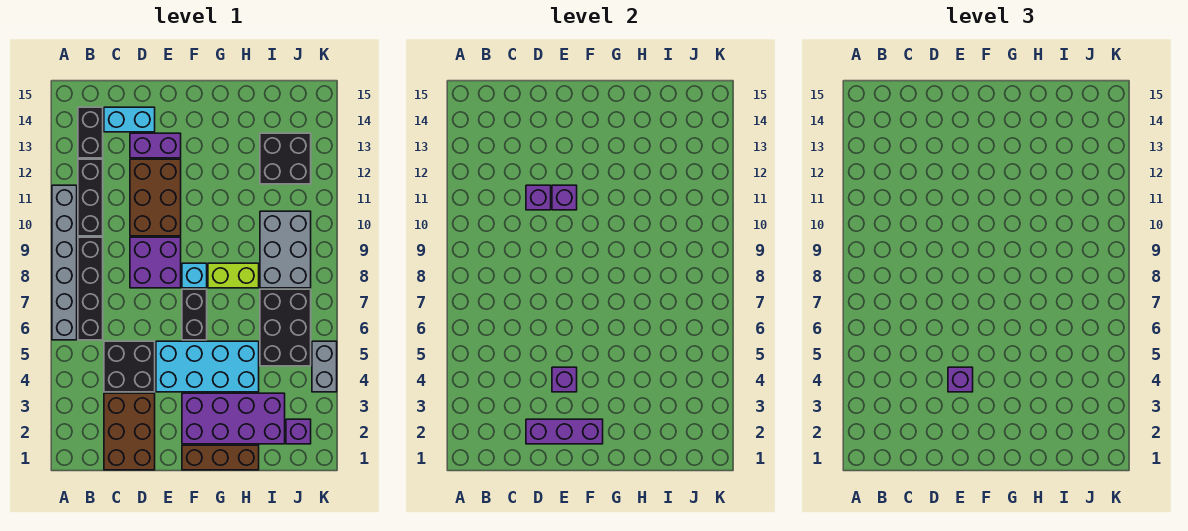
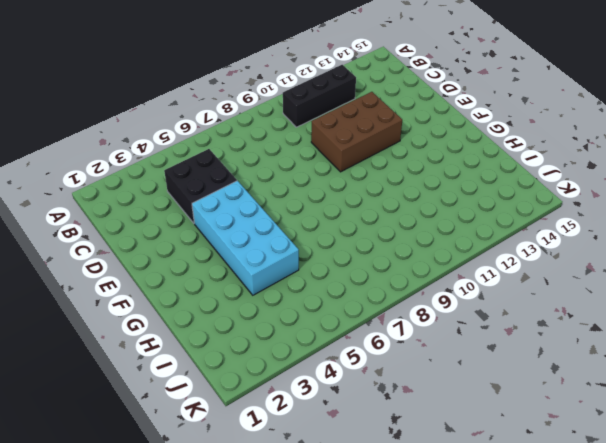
none -> grey brick A6:A11 level 1
none -> black brick B6:B9 level 1
none -> black brick B13:B14 level 1

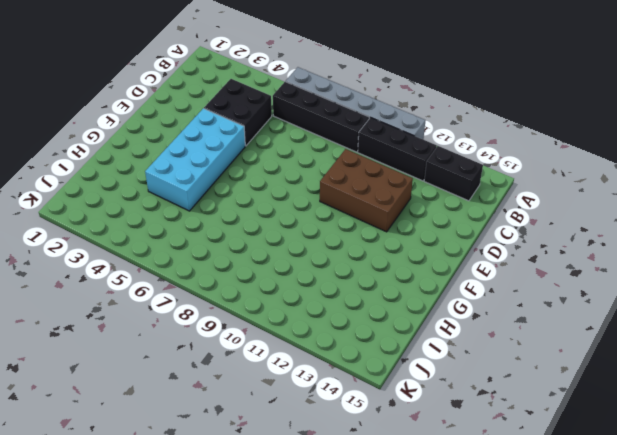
none -> brown brick C1:D3 level 1
none -> cyan brick C14:D14 level 1
none -> purple brick D8:E9 level 1

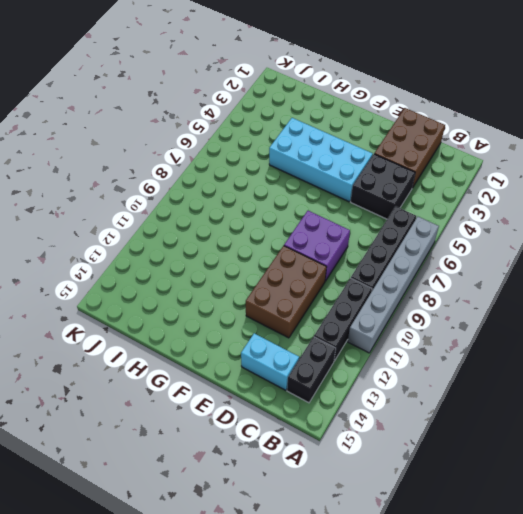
none -> purple brick D13:E13 level 1
none -> brown brick F1:H1 level 1
none -> purple brick F2:I3 level 1

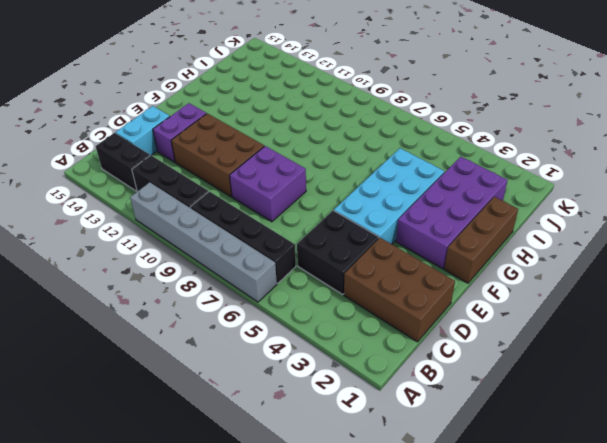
none -> black brick F6:F7 level 1
none -> cyan brick F8 level 1
none -> lime brick G8:H8 level 1

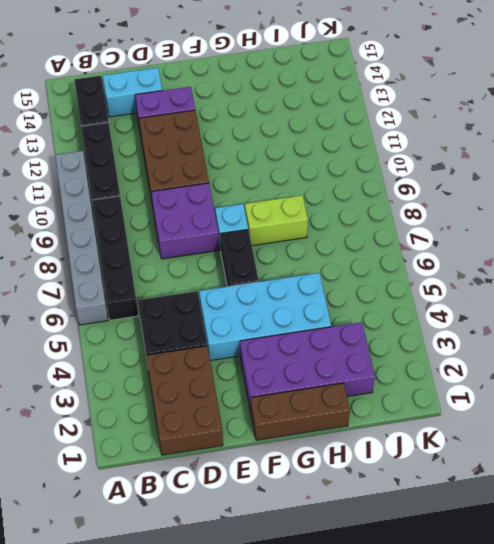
none -> black brick I5:J7 level 1
none -> grey brick I8:J10 level 1
none -> black brick I12:J13 level 1

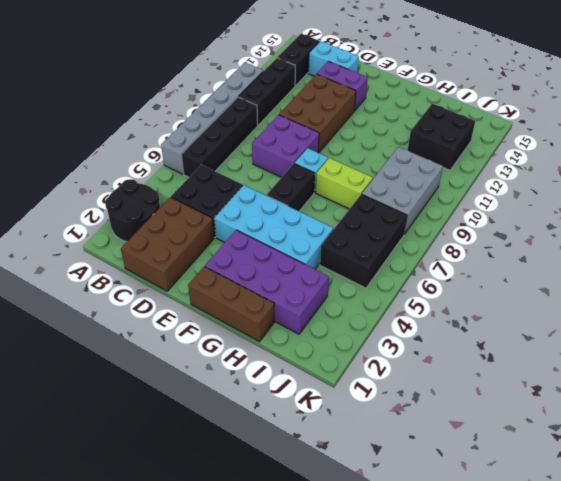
black round brick A2:B3 level 1 -> none
none -> purple brick J2 level 1
none -> grey brick K4:K5 level 1
none -> purple brick D2:F2 level 2

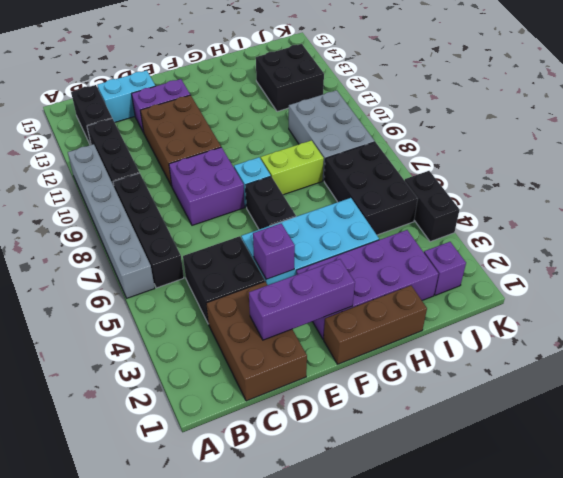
black brick K4:K5 level 1 -> grey brick K4:K5 level 1
none -> purple brick D11 level 2
none -> purple brick E11 level 2
none -> purple brick E4 level 3

